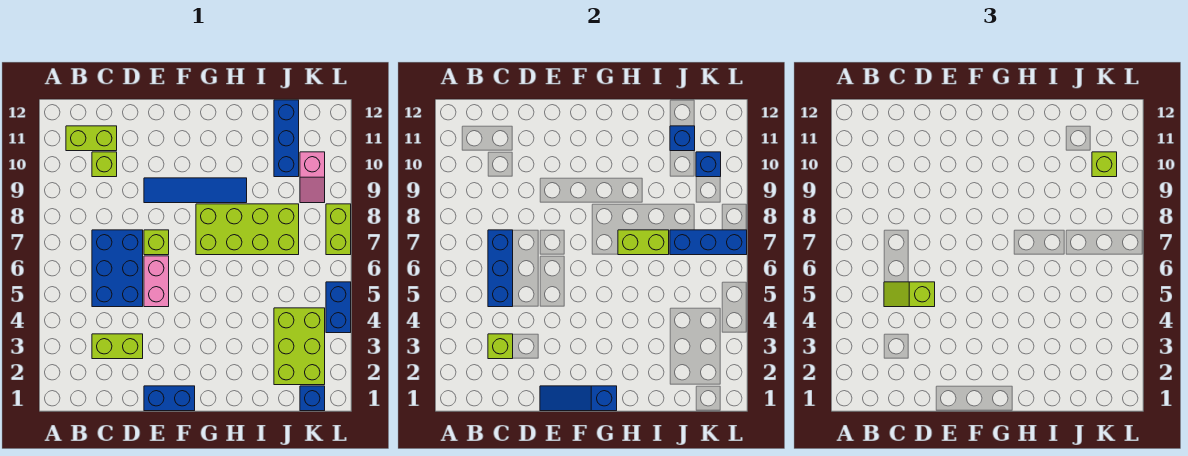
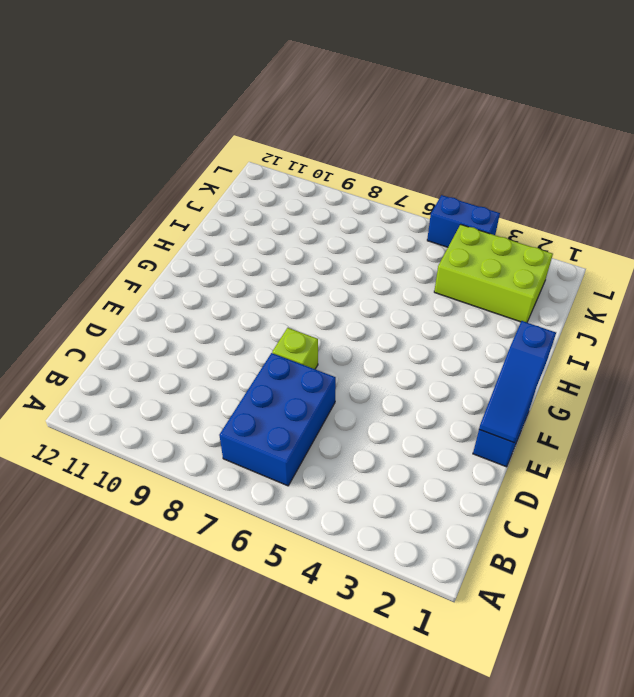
blue brick B6:D7 level 1 -> blue brick C5:D7 level 1
none -> lime brick B11:C11 level 1
none -> lime brick C3:D3 level 1
none -> lime brick C10 level 1

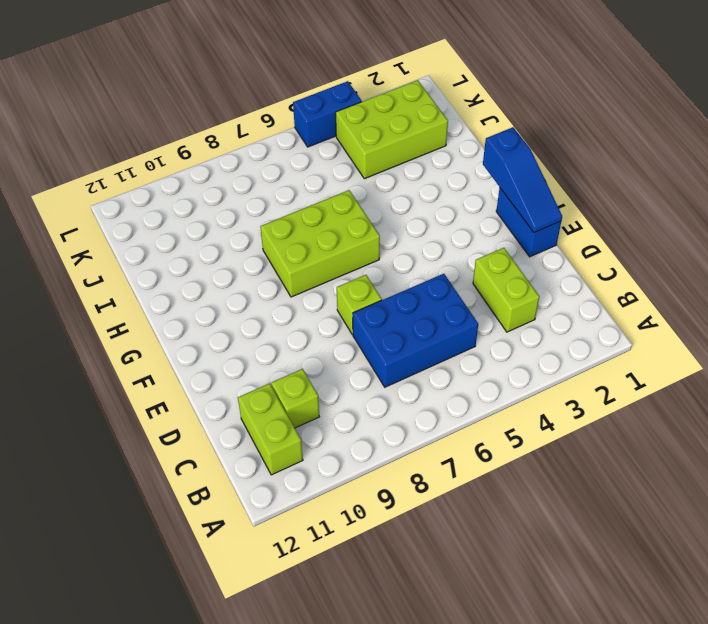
lime brick G6:H8 level 1 -> lime brick G7:J8 level 1
none -> pink brick E5:E6 level 1
none -> blue tile E9:H9 level 1
none -> blue brick J10:J12 level 1

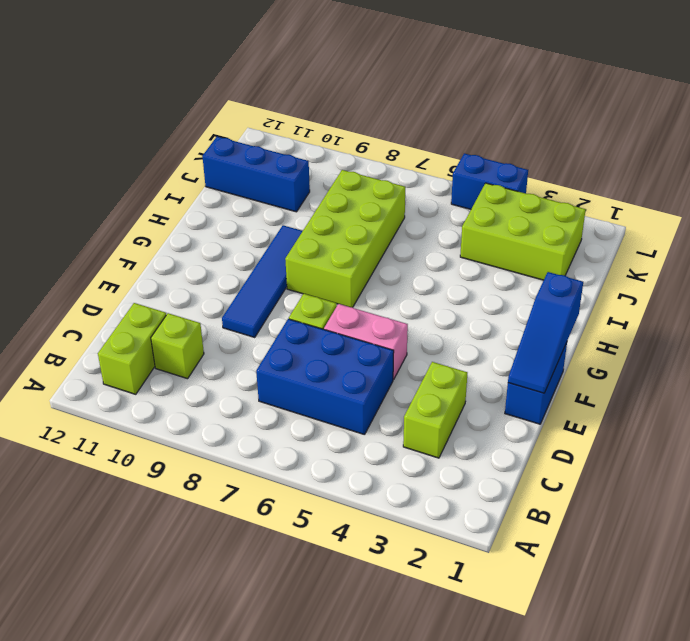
none -> blue brick K1 level 1
none -> pink slope K9:K10 level 1 top 10
none -> lime brick L7:L8 level 1

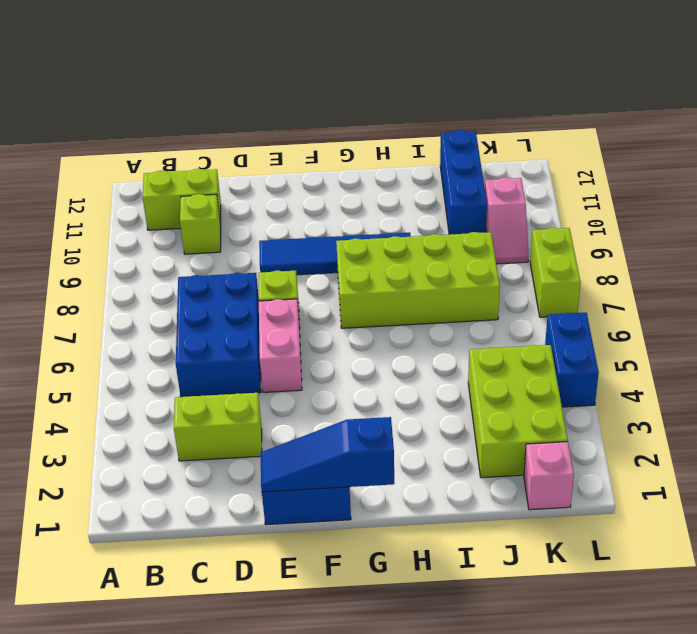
pink brick K1 level 1 -> blue brick K1 level 1
none -> lime brick C3 level 2
none -> blue brick C5:C7 level 2
none -> lime brick H7:I7 level 2

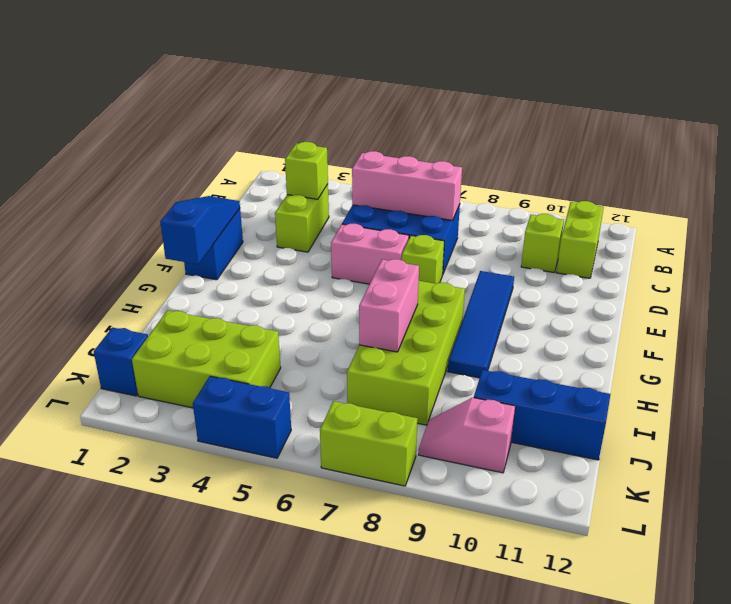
pink brick C5:C7 level 2 -> blue brick C5:C7 level 2
pink brick H7:I7 level 2 -> lime brick H7:I7 level 2
none -> blue brick J7:L7 level 2
none -> blue brick J11 level 2
none -> blue brick K10 level 2

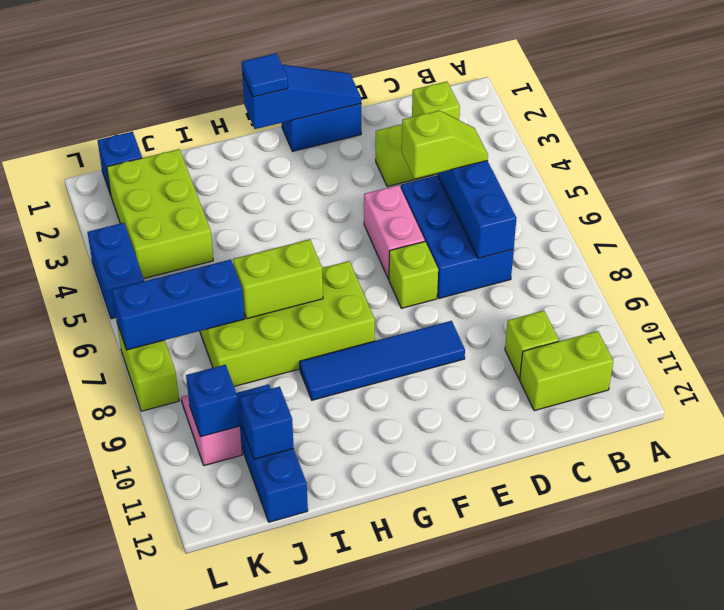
blue tile G1 level 3 -> none
none -> lime brick K10 level 3

